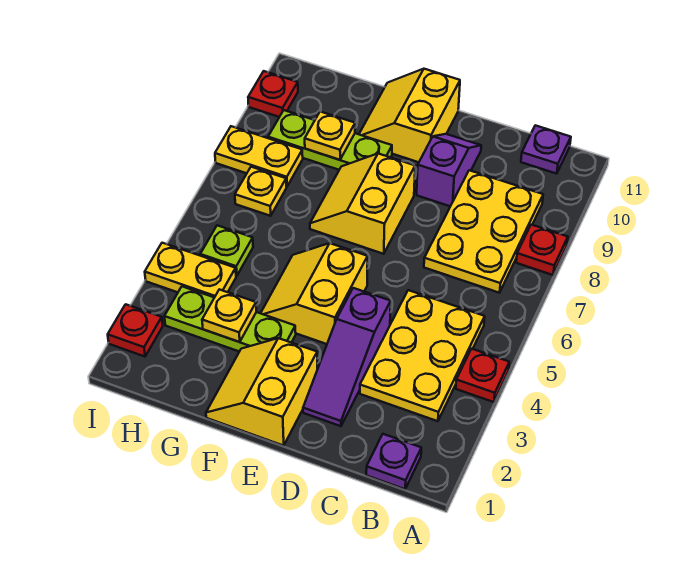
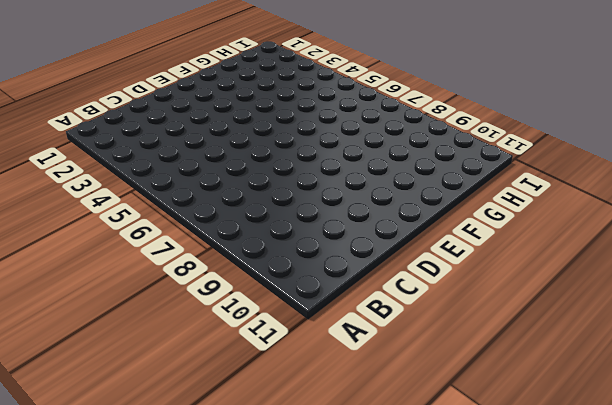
none -> red plate A4 level 1
none -> red plate A8 level 1
none -> purple plate B1 level 1

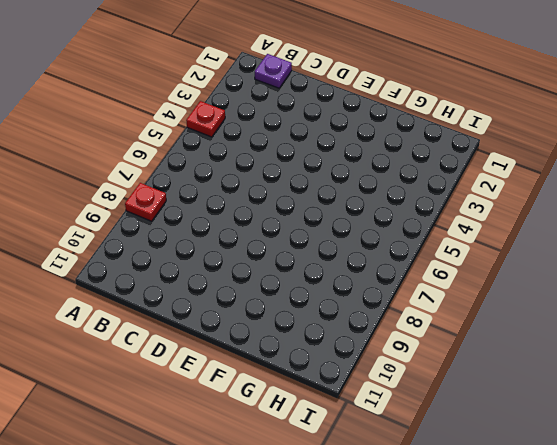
none -> yellow plate B3:C5 level 1
none -> yellow plate B7:C9 level 1
none -> purple plate B11 level 1

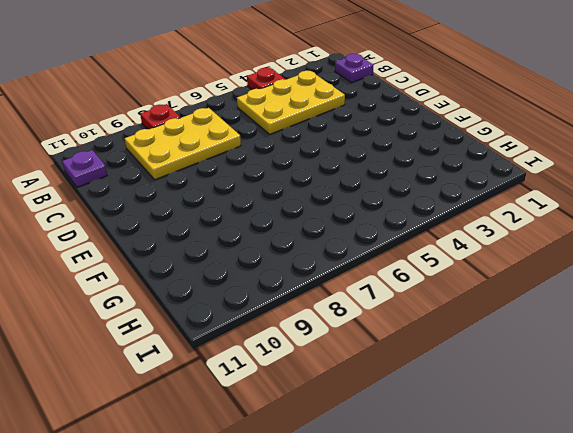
none -> purple slope D2:D4 level 1 top 4
none -> purple slope D9:D10 level 1 top 9
none -> yellow slope E1:F2 level 1 top E

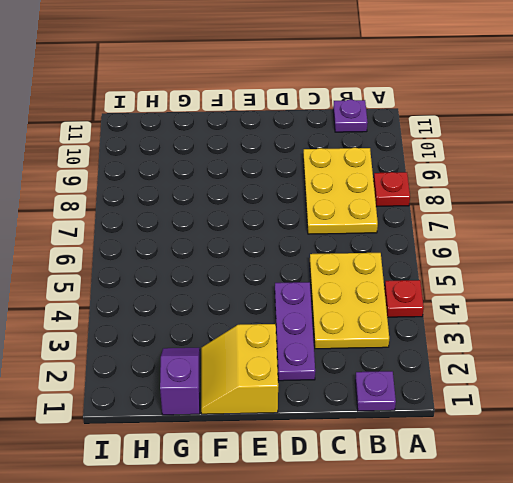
purple plate D2:D4 level 1 -> purple slope D2:D4 level 1 top 4
purple slope G1:G2 level 1 top 1 -> purple slope D9:D10 level 1 top 9
none -> yellow slope E4:F5 level 1 top E
none -> yellow slope E7:F8 level 1 top E
none -> yellow slope E10:F11 level 1 top E

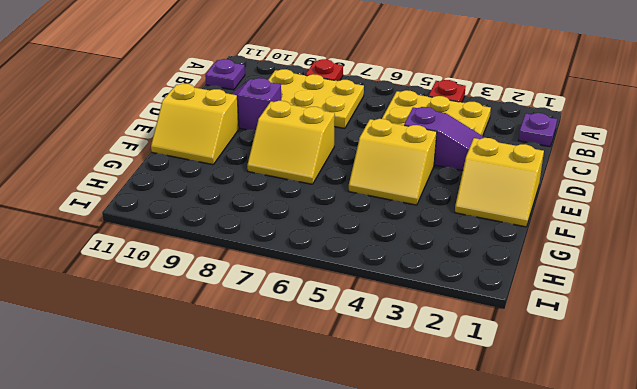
none -> lime plate F3:H3 level 1
none -> lime plate F9:H9 level 1
none -> yellow plate H4:I4 level 1

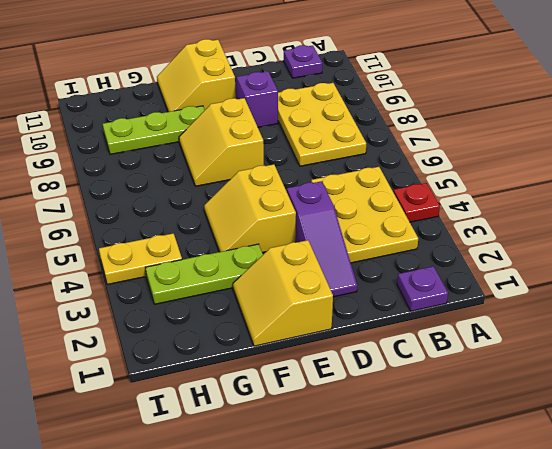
none -> red plate A8 level 1
none -> lime plate H5 level 1
none -> yellow plate H7 level 1

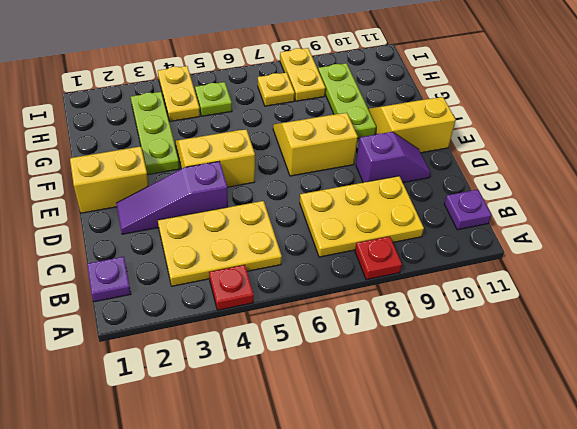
none -> red plate I2 level 1
none -> red plate I10 level 1
none -> yellow plate G3 level 2

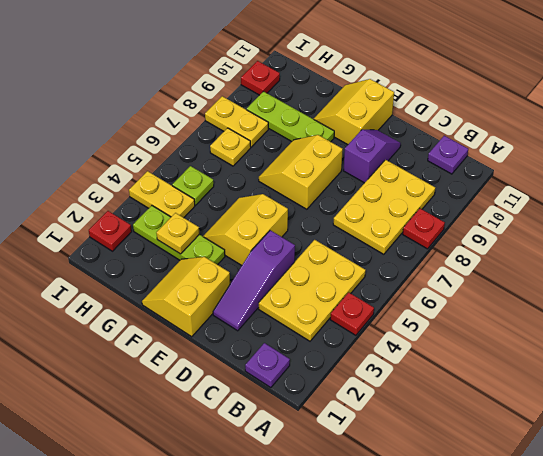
none -> yellow plate G9 level 2

